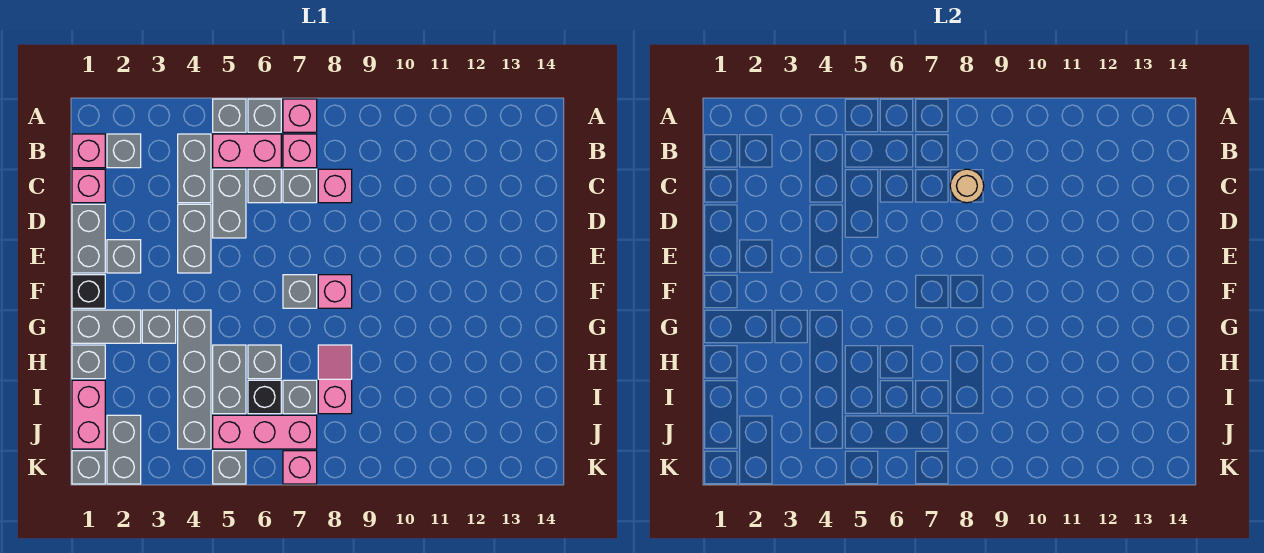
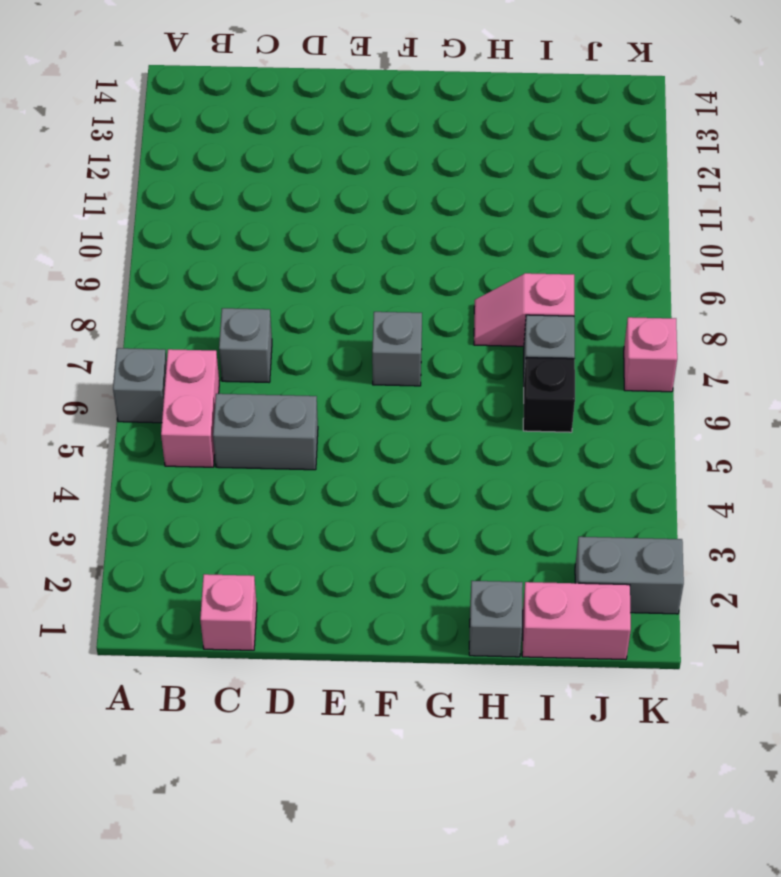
none -> grey brick A5 level 1
none -> pink brick A7 level 1
none -> pink brick B1 level 1
none -> grey brick B2 level 1

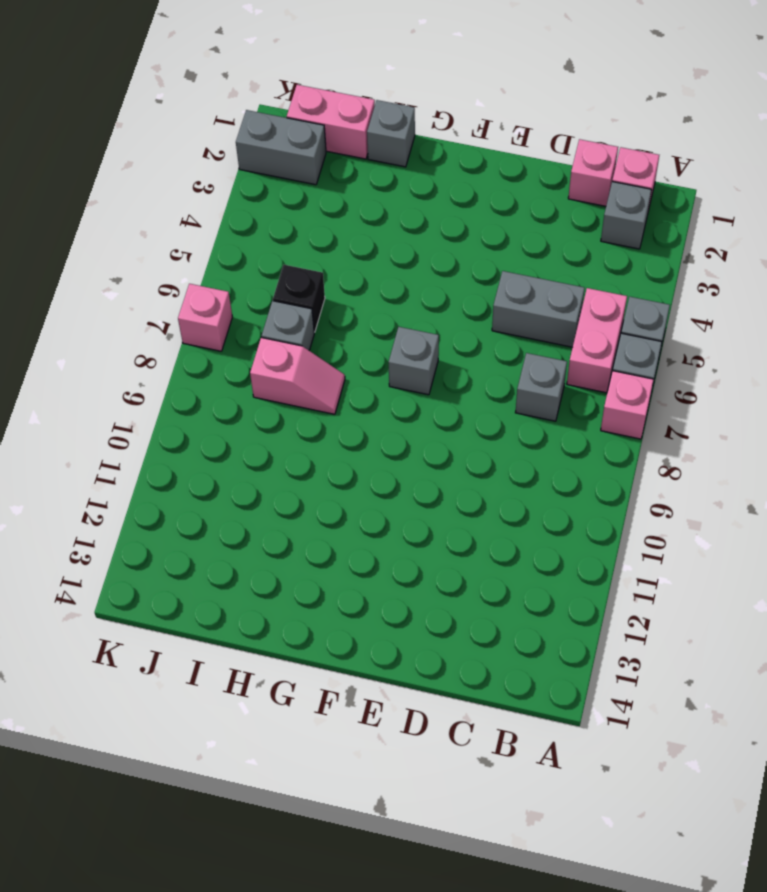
none -> grey brick B4:C4 level 1
none -> pink brick B7 level 1
none -> grey brick C6 level 1
none -> pink brick C8 level 1

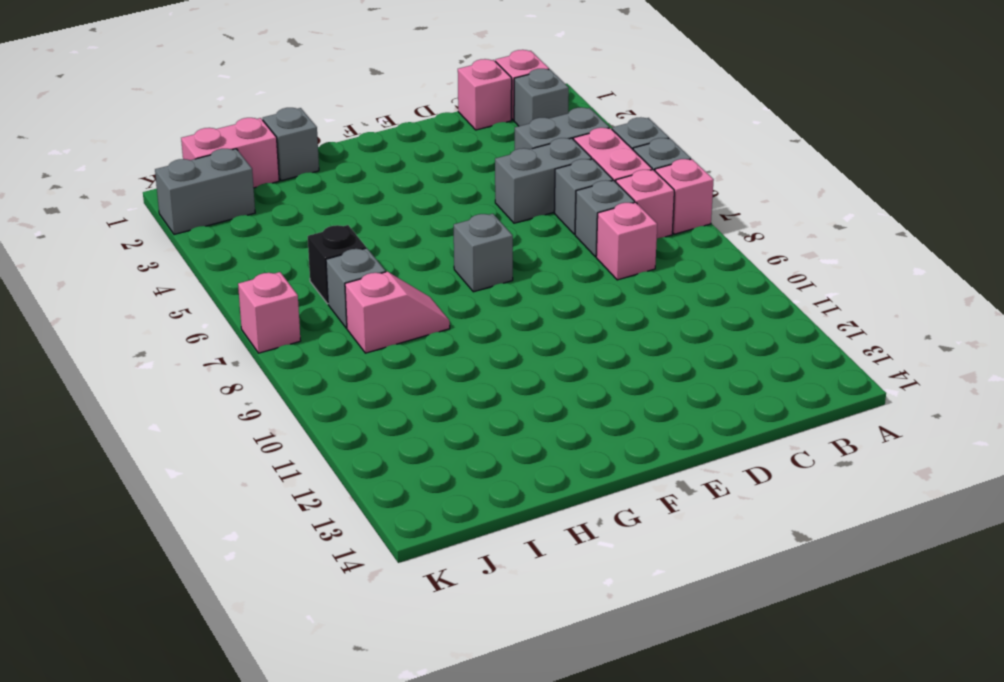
none -> grey brick D1:E1 level 1
none -> grey brick D4:E4 level 1
none -> grey brick E2 level 1
none -> black brick F1 level 1

